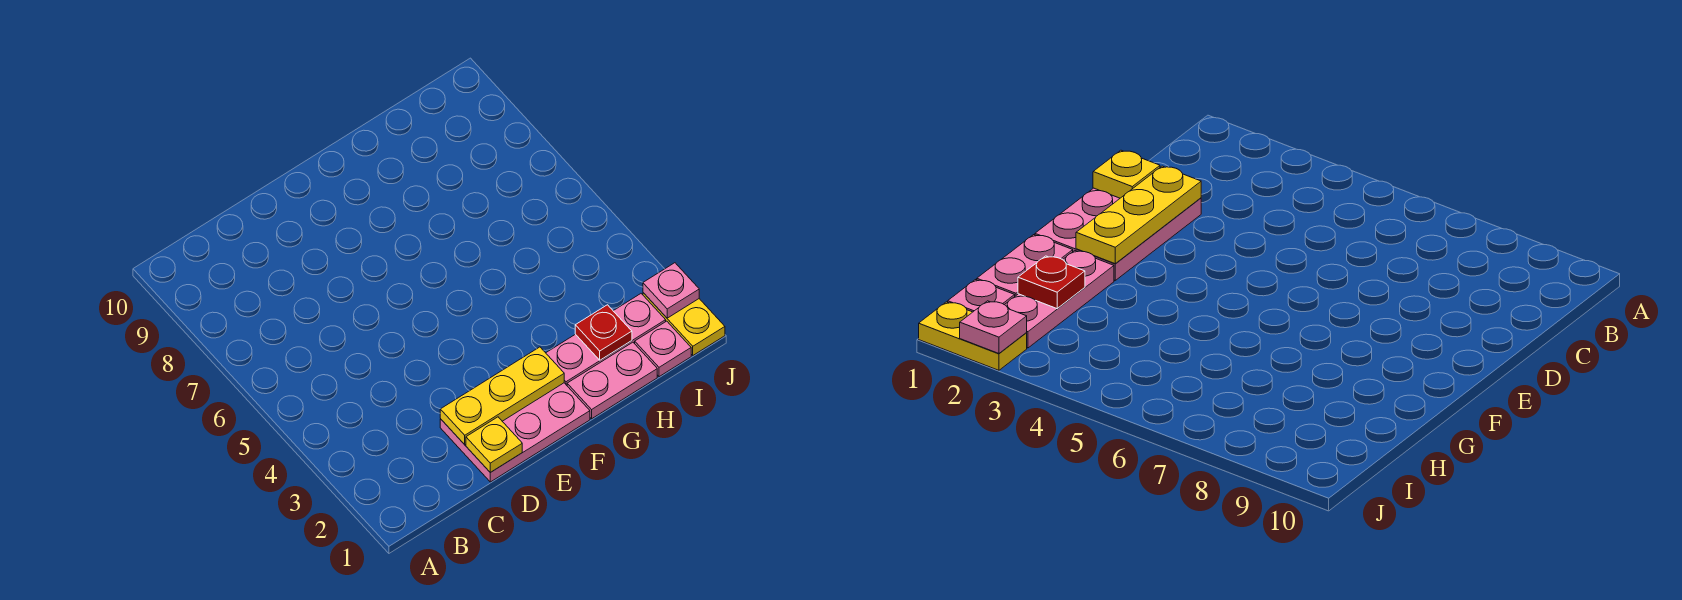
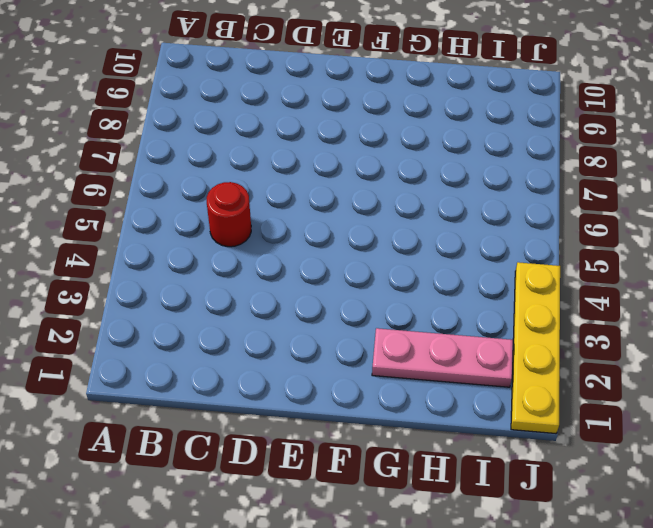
red round brick C5 level 1 -> none
yellow plate J1:J4 level 1 -> yellow plate J1:J2 level 1
none -> pink plate D1:F2 level 1
none -> pink plate G1:H1 level 1

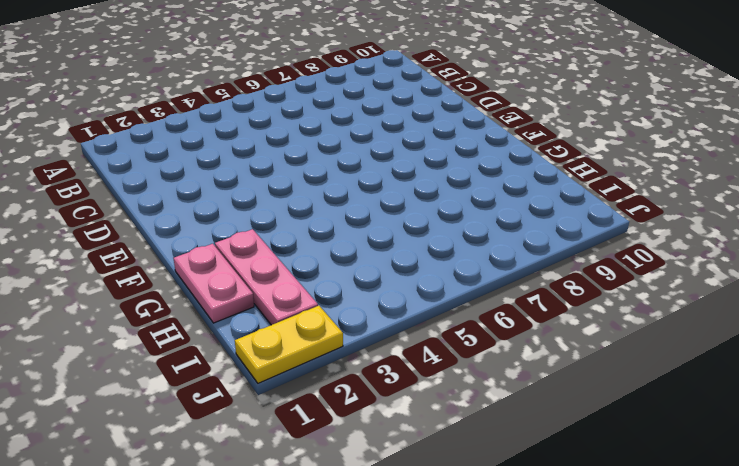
none -> pink plate D1:F2 level 1
none -> pink plate I1 level 1

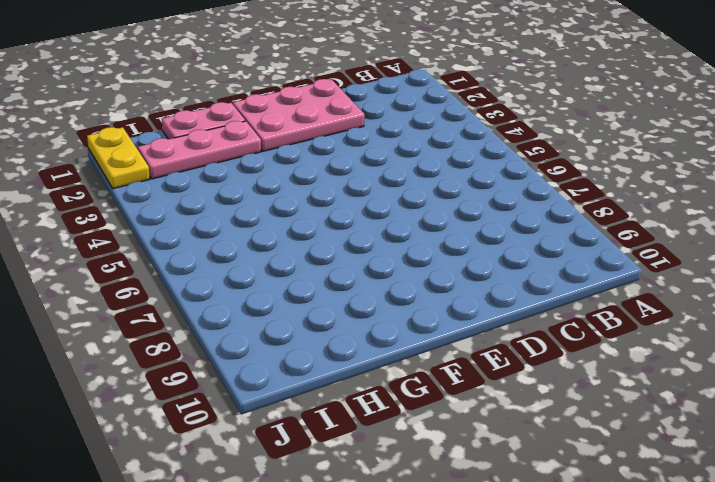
none -> pink plate I1 level 1
none -> yellow plate D1 level 2

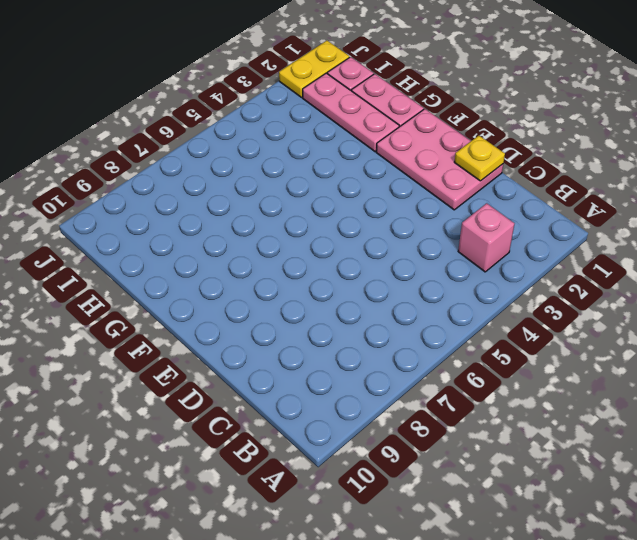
pink brick B3 level 1 -> none
none -> yellow plate D2:F2 level 2
none -> red plate H2 level 2

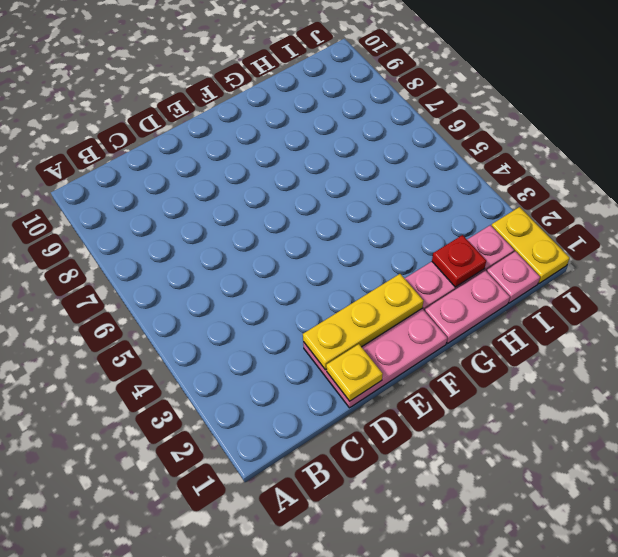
none -> pink plate J2 level 2

